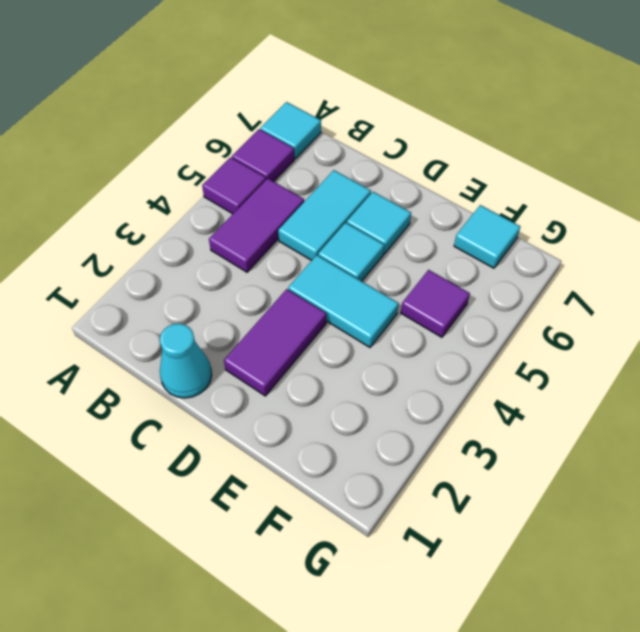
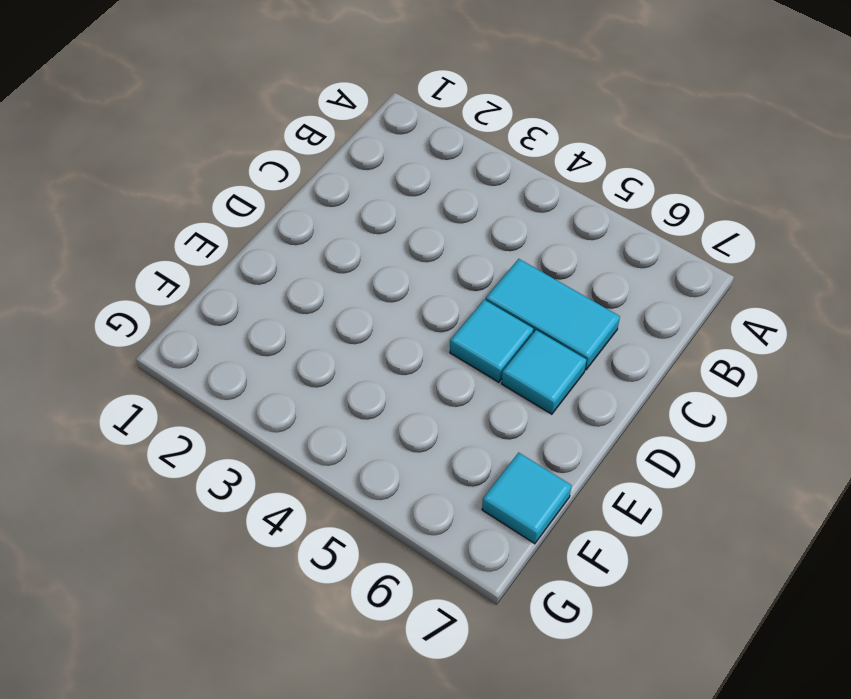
none -> purple tile A5 level 1
none -> purple tile A6 level 1
none -> cyan tile A7 level 1

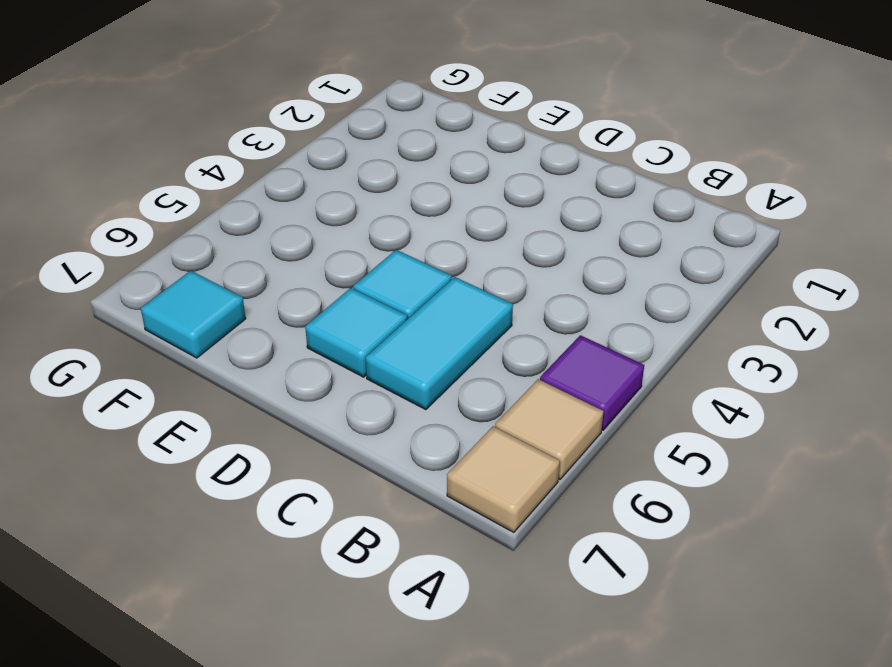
tan tile A6 level 1 -> purple tile A6 level 1
tan tile A7 level 1 -> cyan tile A7 level 1
none -> purple tile B4:B5 level 1
none -> cyan cone C1 level 1
none -> purple tile D2:D3 level 1

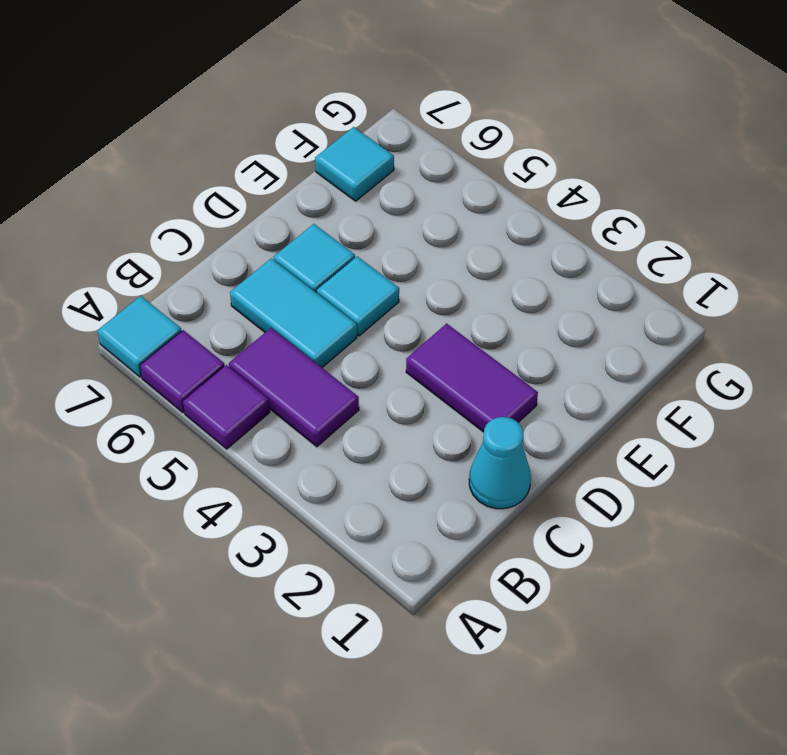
none -> cyan tile D4:E4 level 1
none -> purple tile F5 level 1

